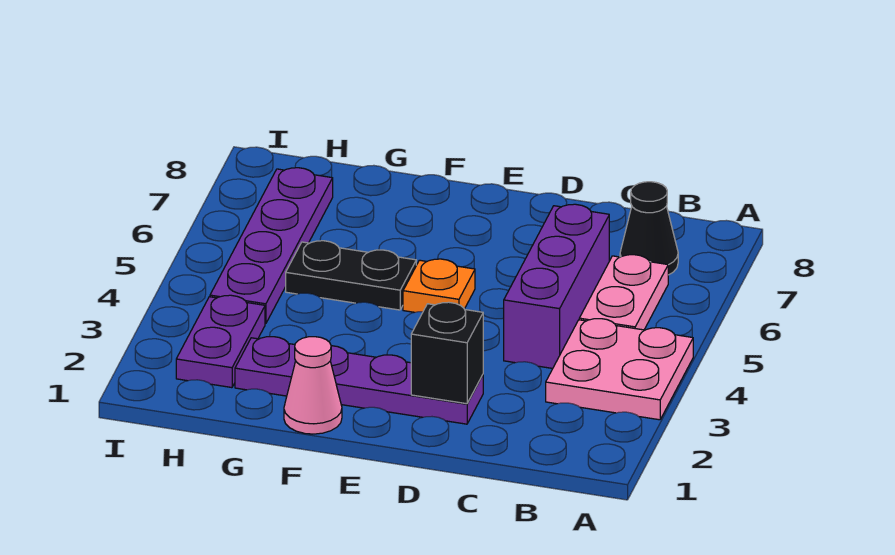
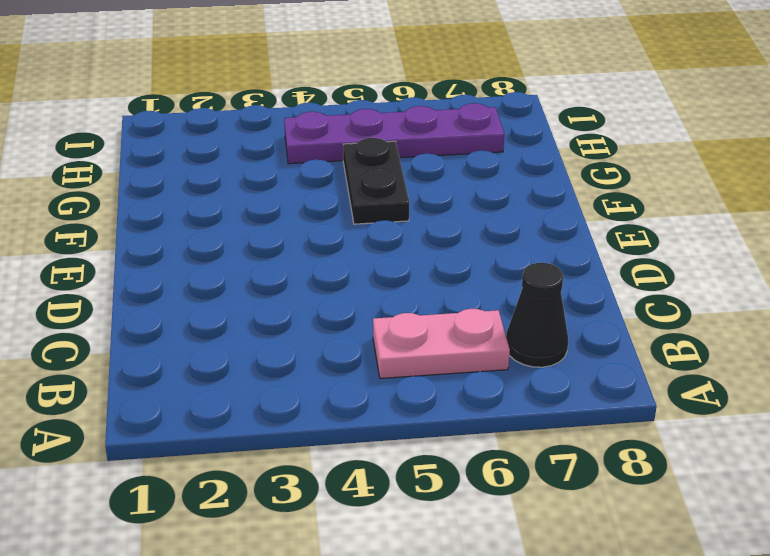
none -> pink plate A3:B4 level 1
none -> purple brick C4:C6 level 1

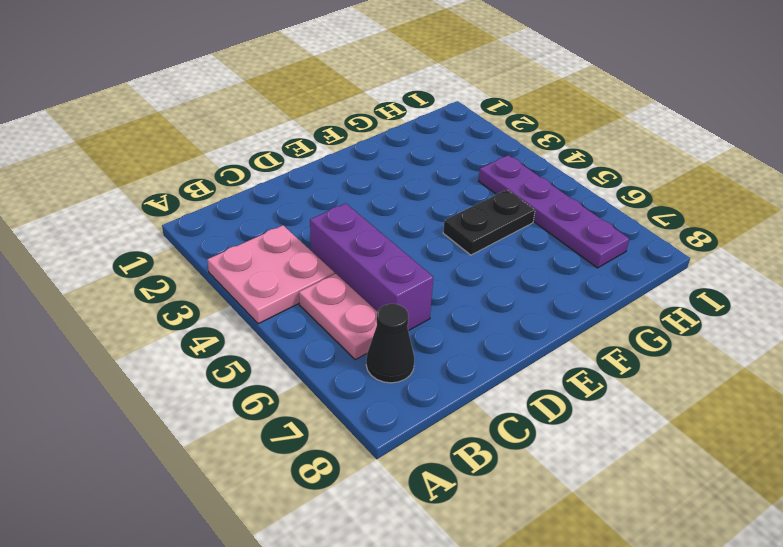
none -> purple plate D2:G2 level 1
none -> orange plate E5 level 1

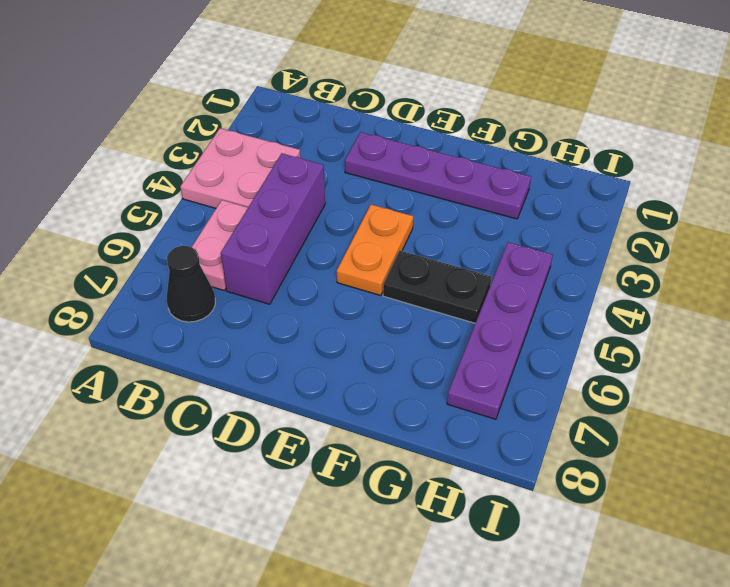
orange plate E4:E5 level 1 -> orange plate E5 level 1
none -> pink cone F1 level 1
none -> purple plate H2:H3 level 1

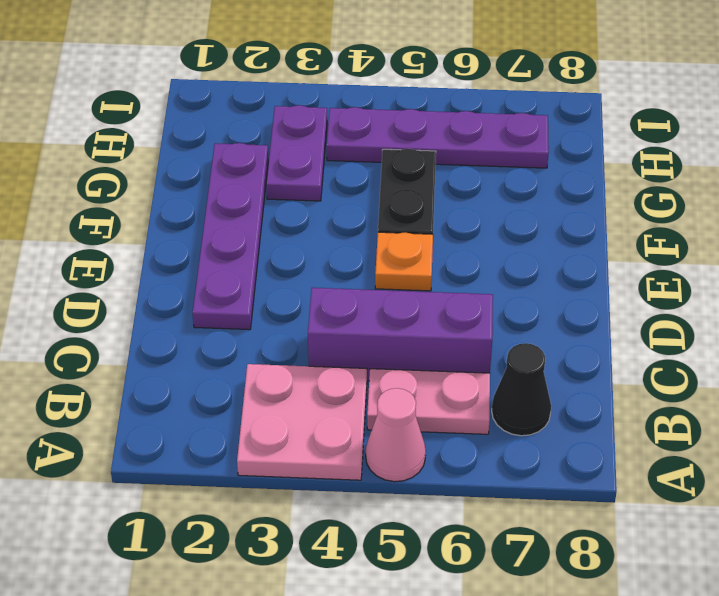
pink cone A5 level 1 -> pink cone F1 level 1
purple plate G3:H3 level 1 -> purple plate H2:H3 level 1
none -> black brick D2 level 2

